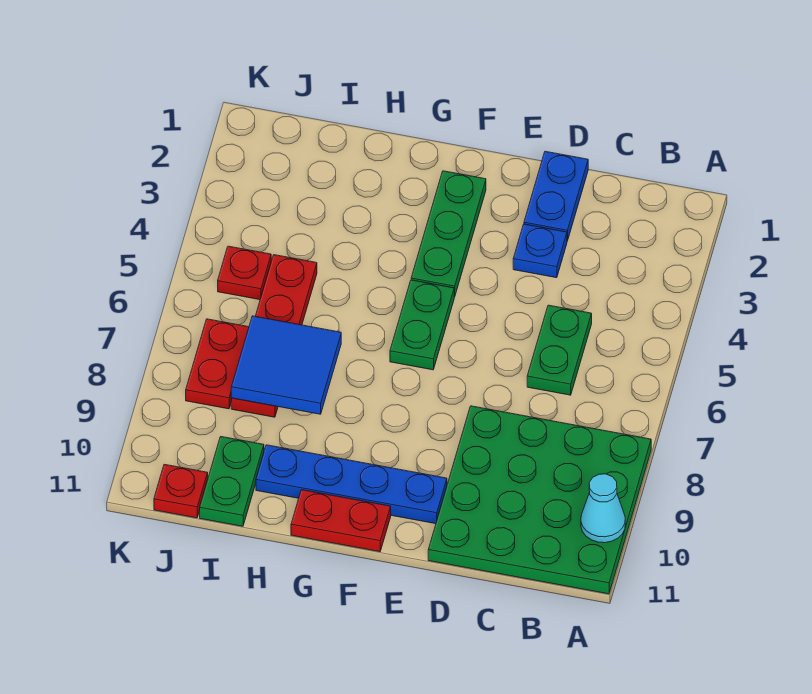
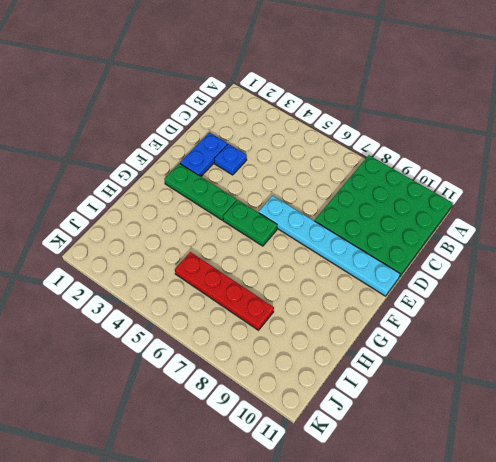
blue plate D2:E2 level 1 -> blue plate D1:D2 level 1
cyan plate E6:E11 level 1 -> blue plate E10:H10 level 1
none -> green plate C5:C6 level 1
none -> red plate F11:G11 level 1
none -> green plate I10:I11 level 1

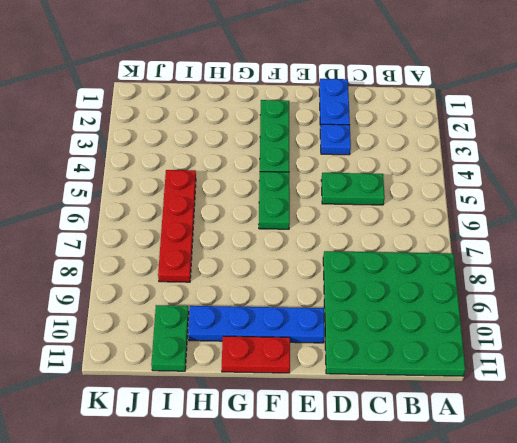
green plate C5:D5 level 1 -> green plate C5:C6 level 1
none -> red plate J5 level 1
none -> red plate J7:J8 level 1
none -> red plate J11 level 1

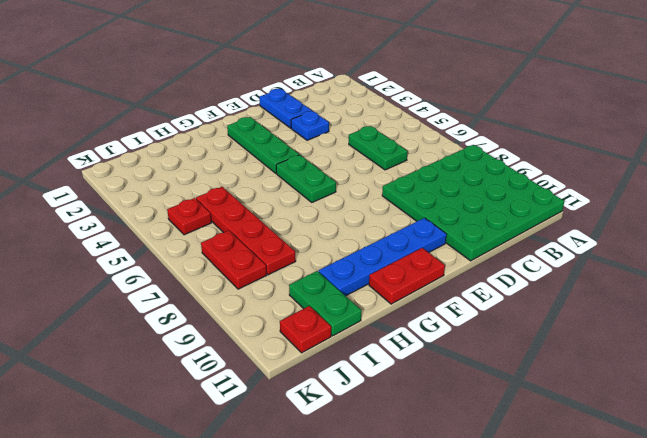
none -> cyan cone A10 level 2
none -> blue tile H7:I8 level 2

